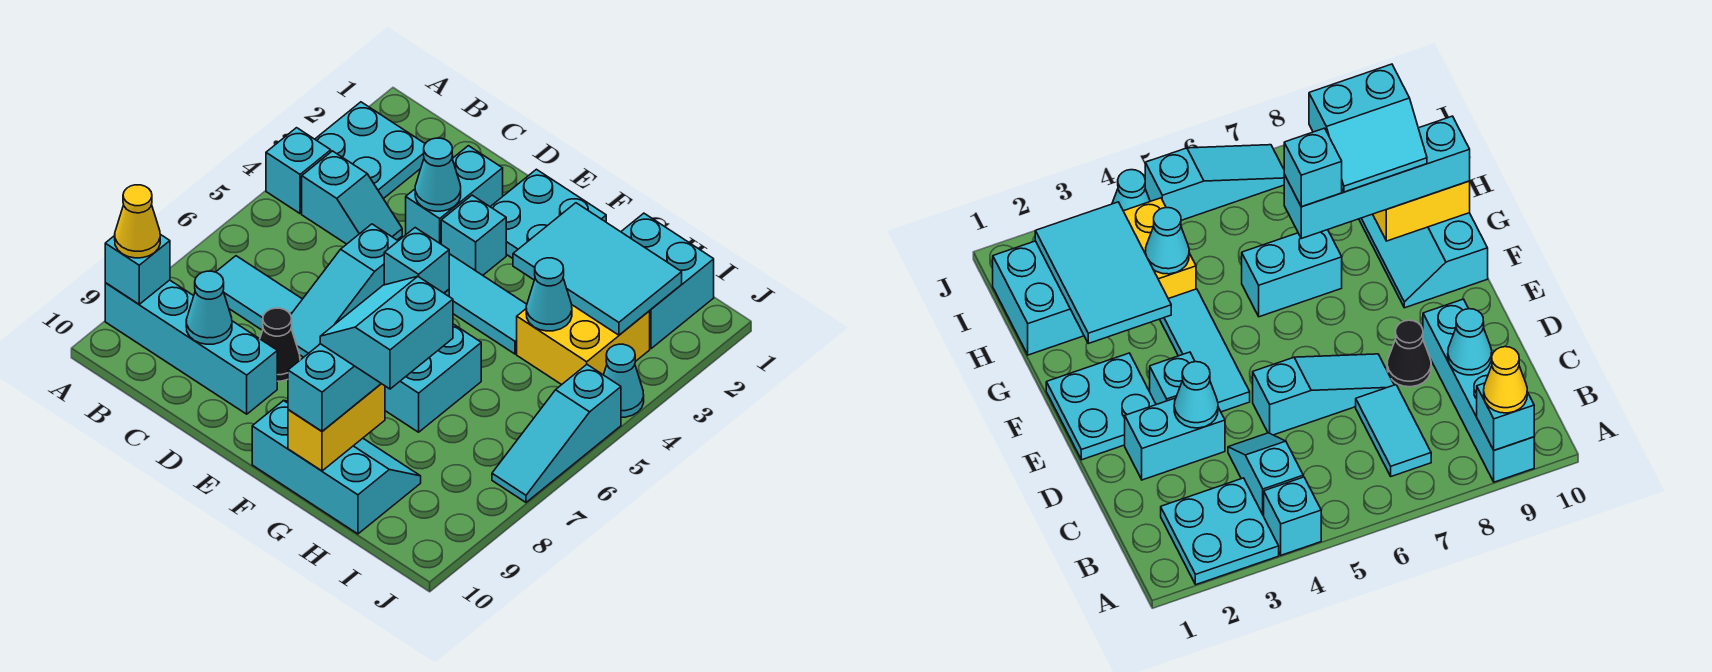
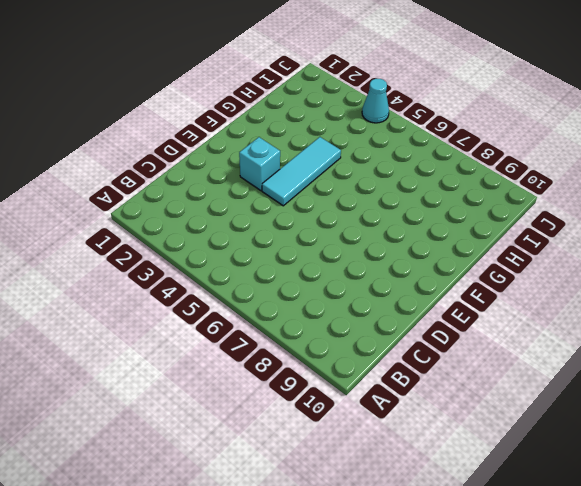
none -> cyan plate A2:B3 level 1
none -> cyan brick A4 level 1
none -> cyan brick A9:D9 level 1

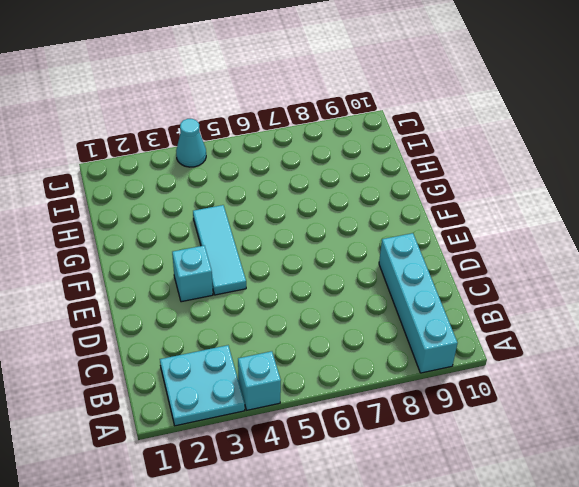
none -> cyan slope B4:C4 level 1 top B
none -> cyan tile B7:C7 level 1
none -> cyan brick D2:D3 level 1

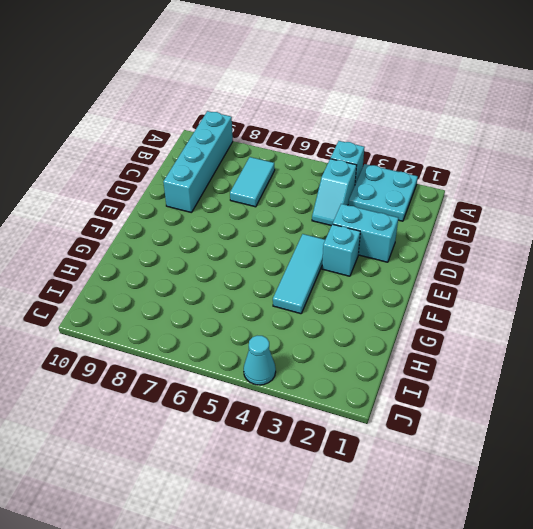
none -> cyan slope D5:D7 level 1 top 5
none -> black cone D8 level 1
none -> cyan plate E1:F2 level 1

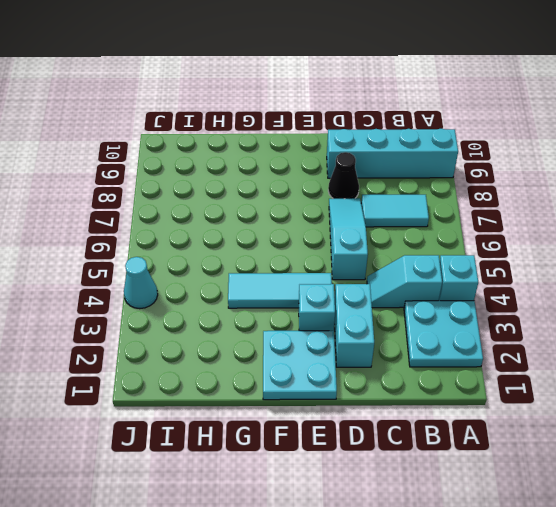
none -> cyan slope F9:H10 level 1 top 10
none -> cyan brick G6:G7 level 1
none -> cyan brick H1:I2 level 1

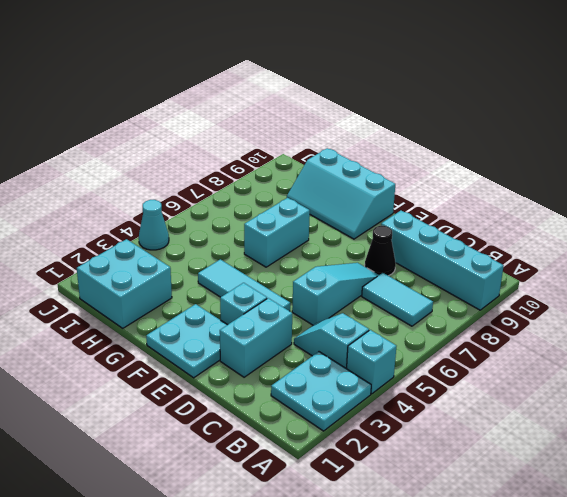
none -> yellow brick H3:I4 level 1
none -> cyan slope J5:J7 level 1 top 5
none -> cyan brick A9 level 2

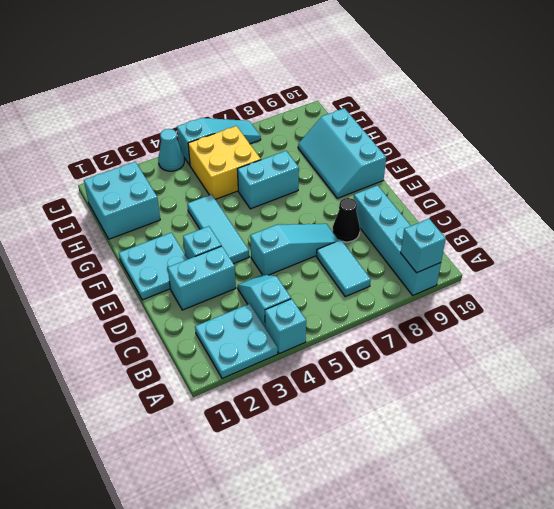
yellow brick H5:I6 level 1 -> yellow brick H3:I4 level 1
none -> cyan cone C9 level 2
none -> cyan cone D3 level 2
none -> cyan tile G2:I3 level 2

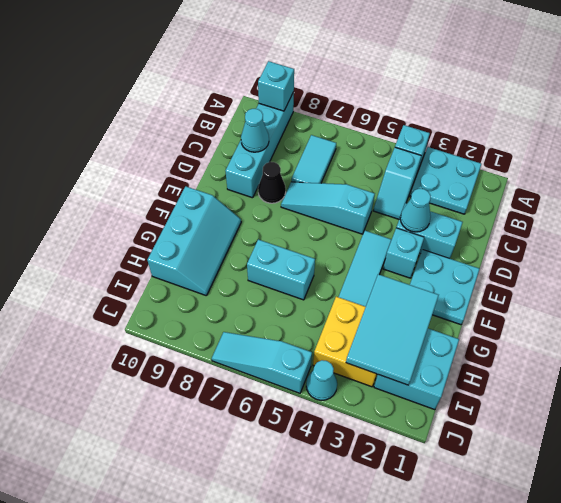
none -> yellow brick G9:G10 level 2
none -> cyan cone H4 level 2
none -> yellow cone A9 level 3

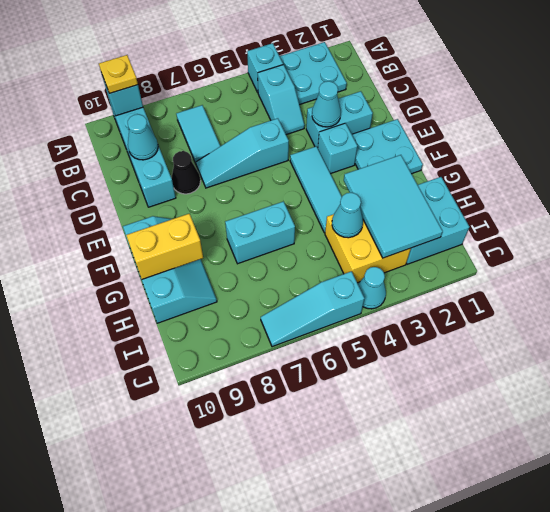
yellow plate A9 level 3 -> yellow cone A9 level 3
none -> cyan brick G7:G10 level 3
none -> cyan brick G7 level 4
none -> cyan slope G8:H9 level 4 top H

